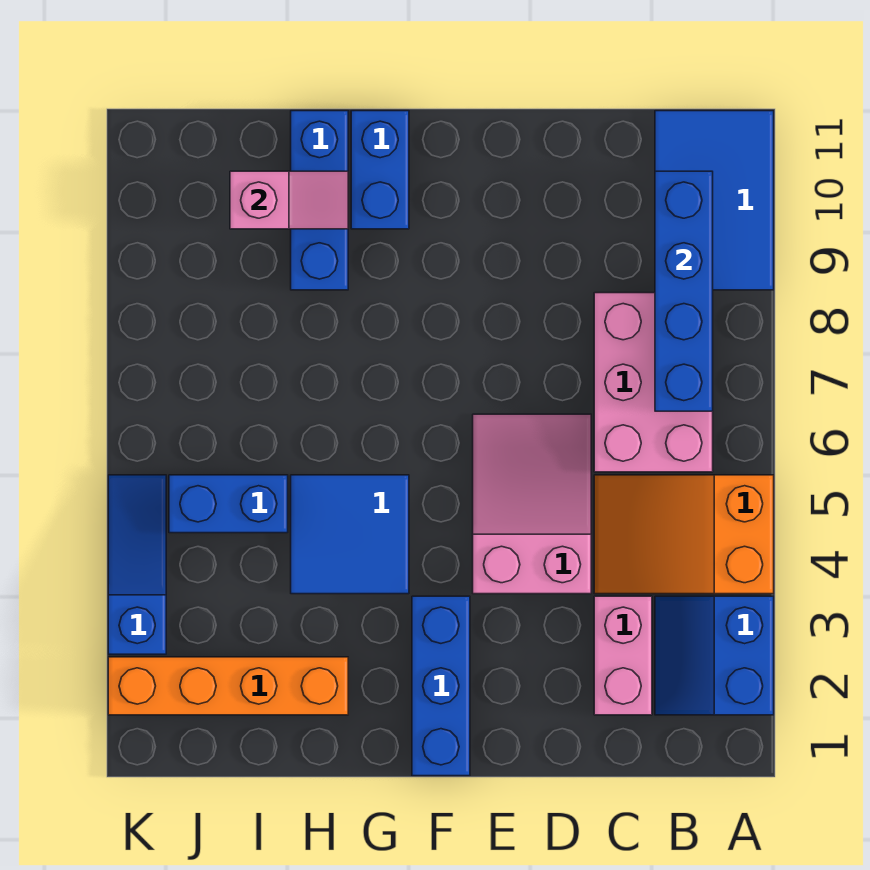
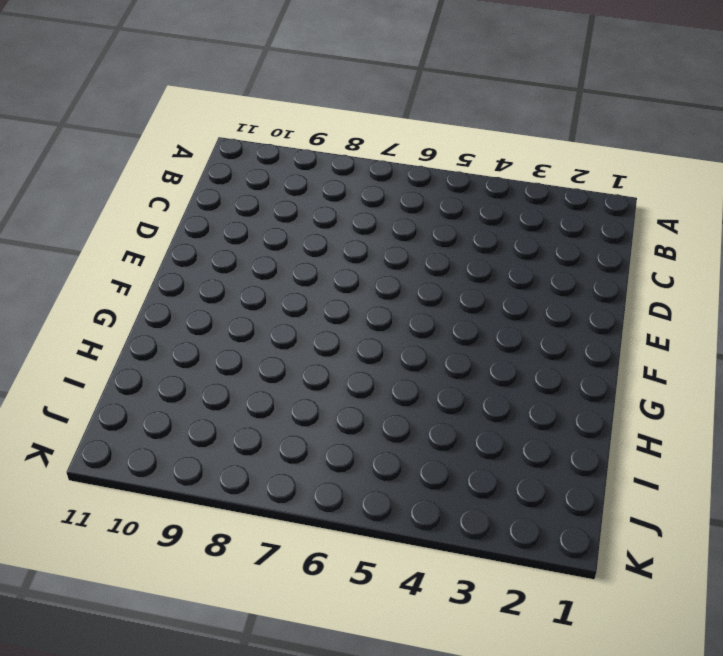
none -> blue slope A2:B3 level 1 top A
none -> orange slope A4:C5 level 1 top A
none -> blue tile A9:B11 level 1

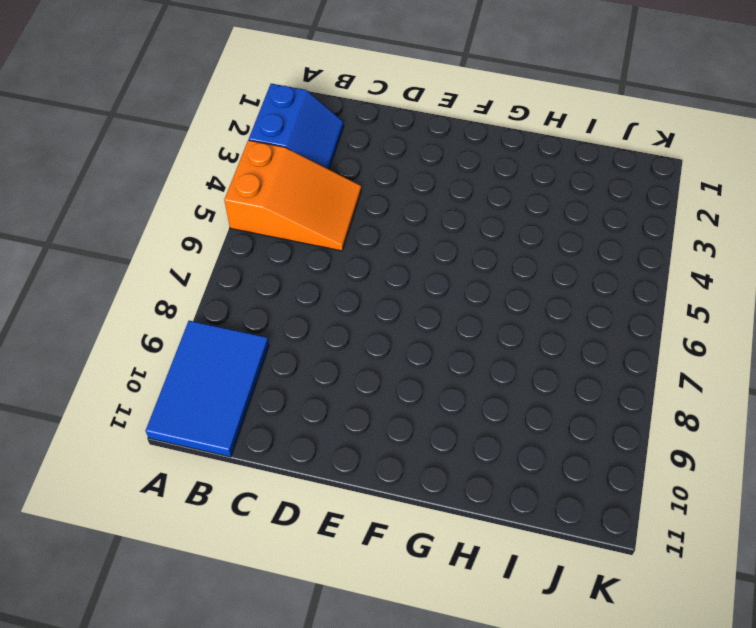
none -> pink brick B6:C8 level 1
none -> pink brick C2:C3 level 1
none -> pink slope D4:E6 level 1 top 4

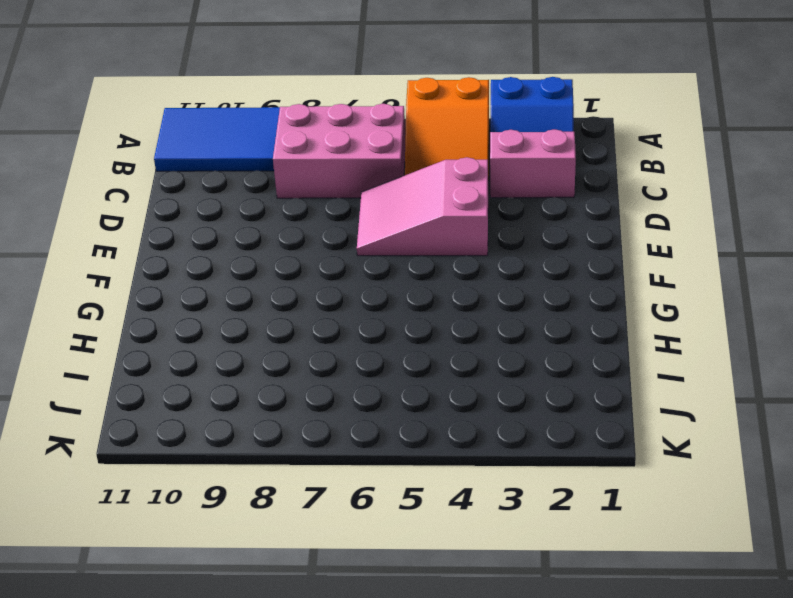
none -> blue brick F1:F3 level 1
none -> blue tile G4:H5 level 1
none -> blue brick G10:G11 level 1

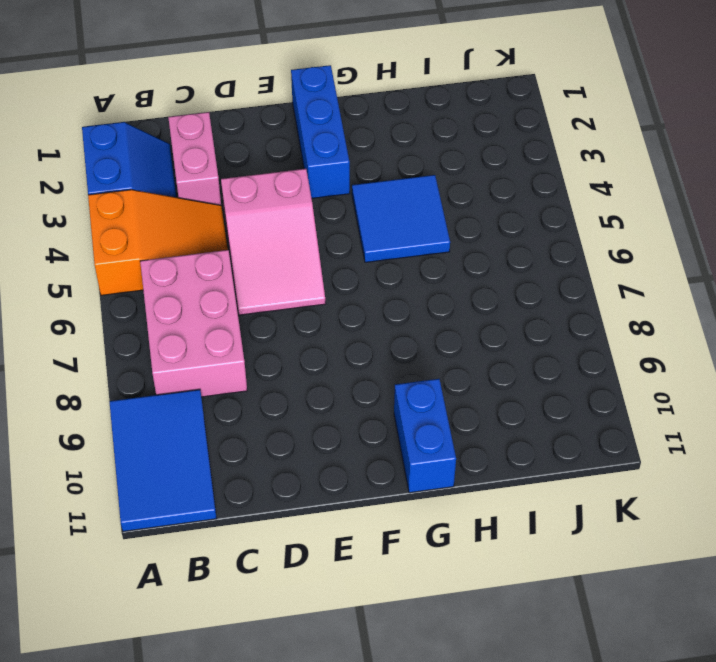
none -> orange brick H2:K2 level 1
none -> blue brick H9:H11 level 1
none -> blue brick I5:J5 level 1

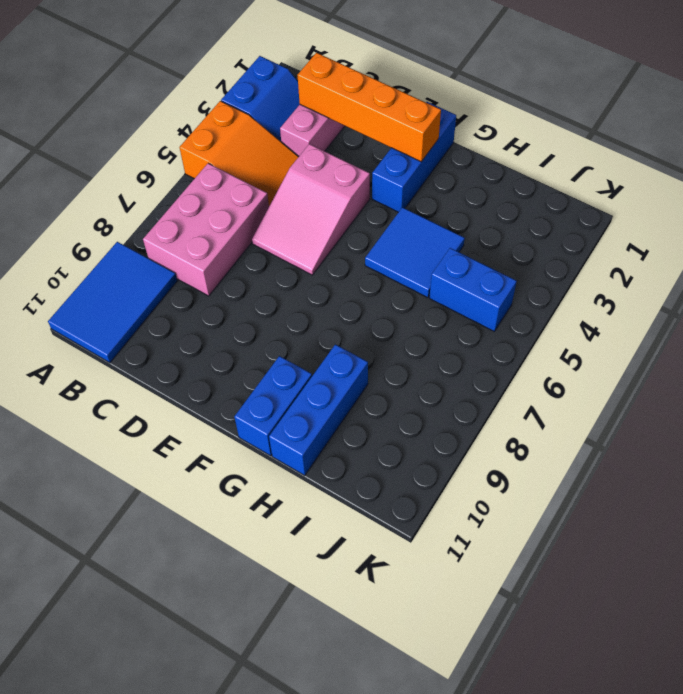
orange brick C2:F2 level 2 -> orange brick H2:K2 level 1
none -> blue slope K3:K5 level 1 top 3
none -> blue brick B7:B10 level 2
none -> pink slope H10:I10 level 2 top I

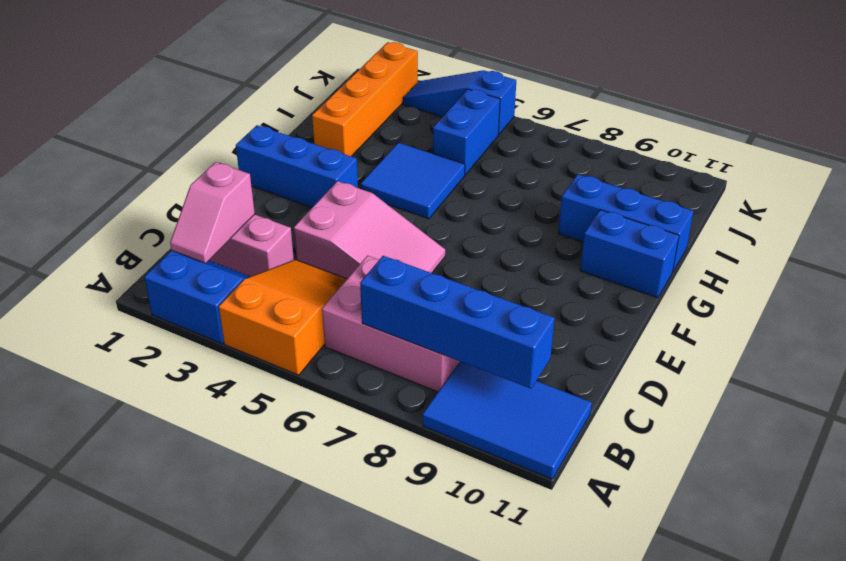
pink slope B2:C2 level 2 top C -> pink slope H10:I10 level 2 top I
blue slope K3:K5 level 1 top 5 -> blue slope K3:K5 level 1 top 3

